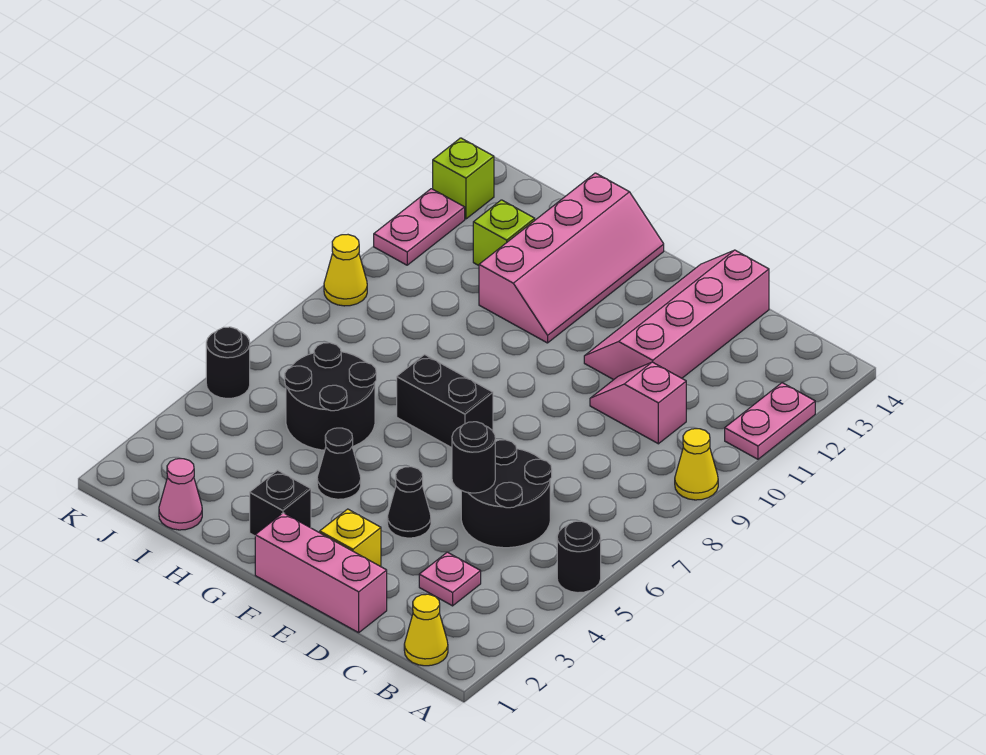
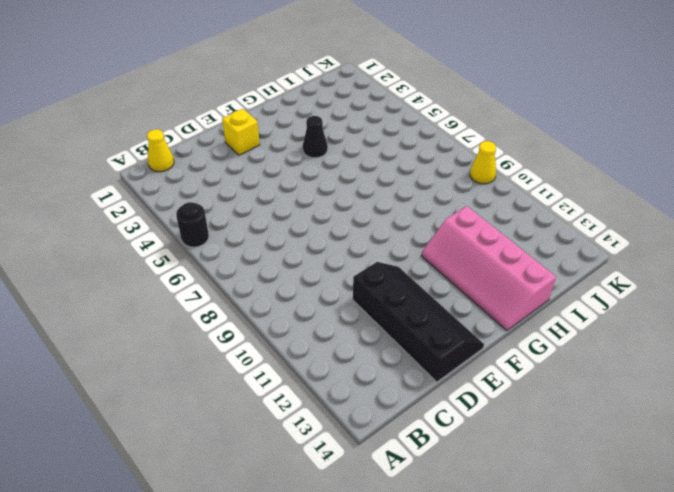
black slope D11:E14 level 1 top D -> pink slope D11:E14 level 1 top D
none -> yellow cone A9 level 1
none -> pink plate A11:A12 level 1
none -> pink plate C3 level 1

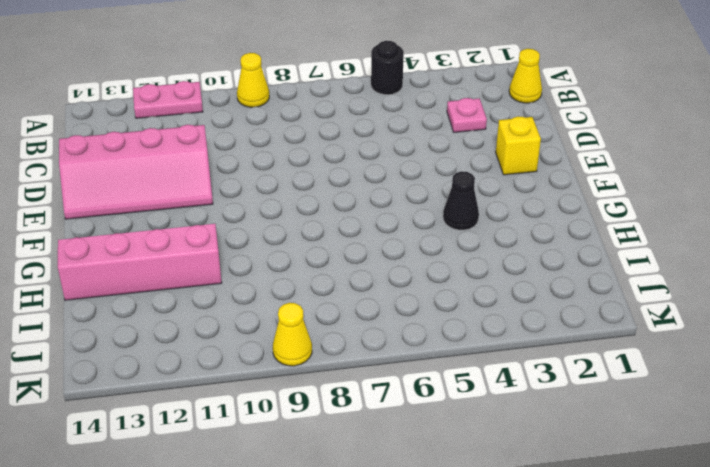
none -> black round brick C5:D6 level 1
none -> pink slope C10:D10 level 1 top C
none -> pink brick D1:F1 level 1

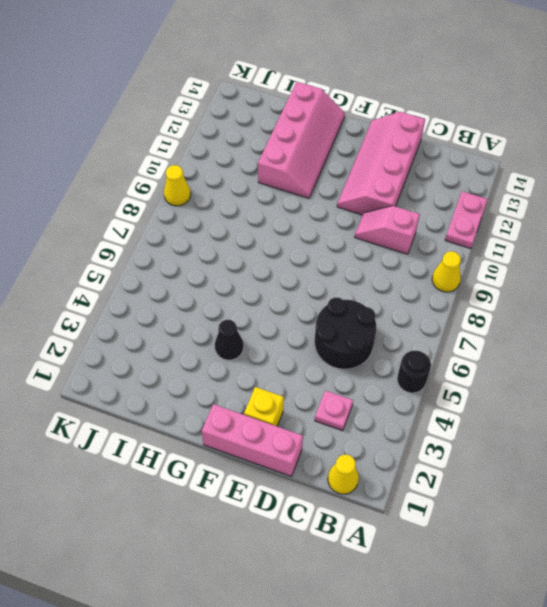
none -> black cone E4 level 1
none -> black brick F7:G7 level 1
none -> black brick G2 level 1

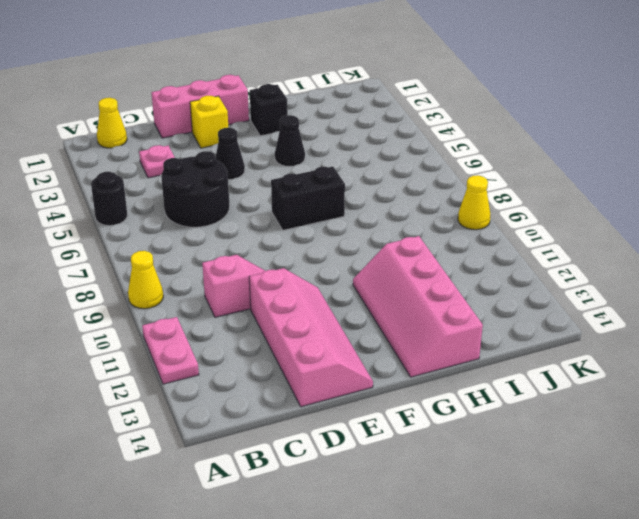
none -> black round brick H5:I6 level 1
none -> pink cone I1 level 1
none -> lime brick I12 level 1

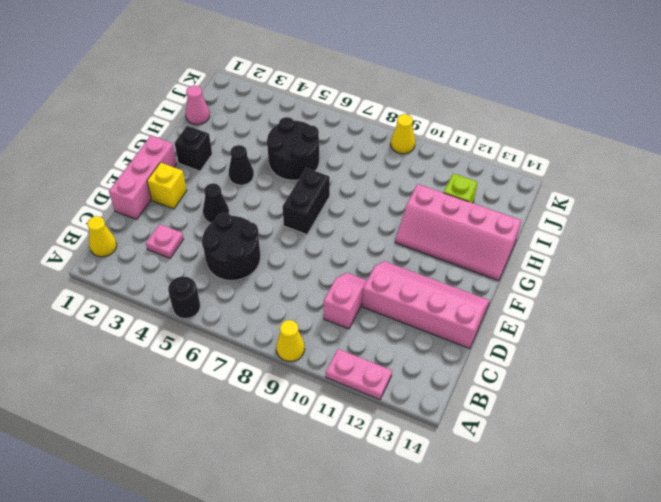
none -> black round brick K5 level 1
none -> pink plate K11:K12 level 1
none -> lime brick K13 level 1

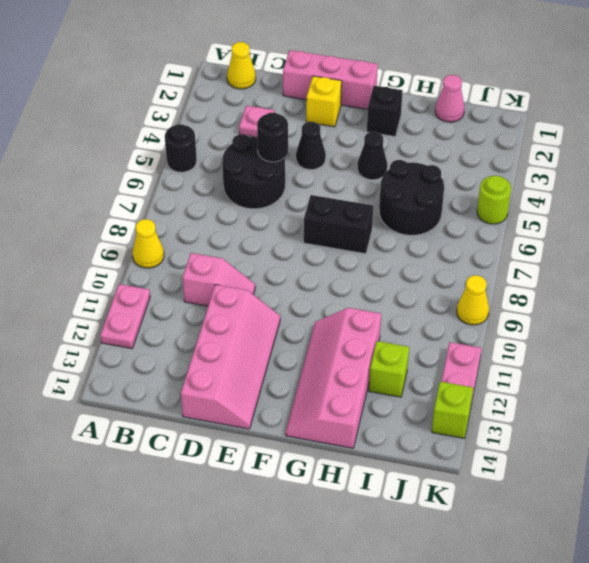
lime round brick K5 level 1 -> black round brick K5 level 1

